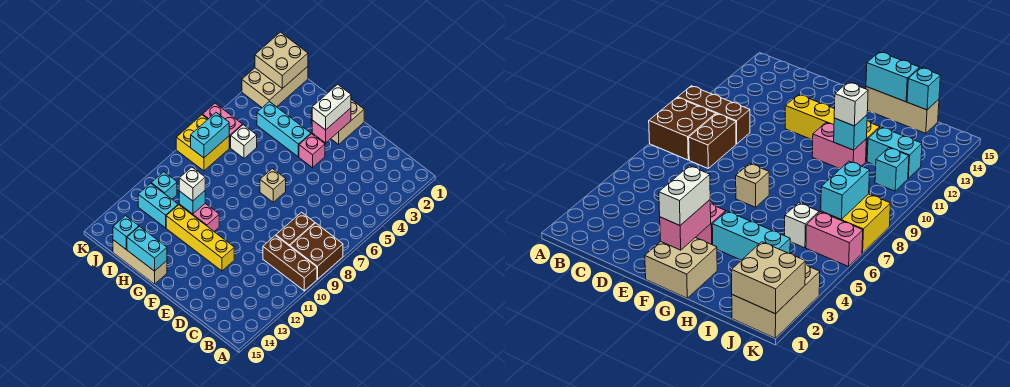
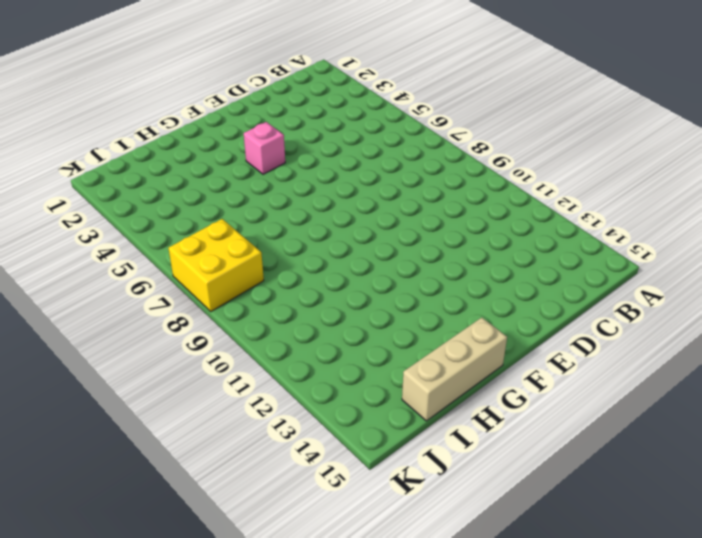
none -> brown brick A8:B9 level 1
none -> brown brick A10:C10 level 1
none -> brown brick C8:C9 level 1

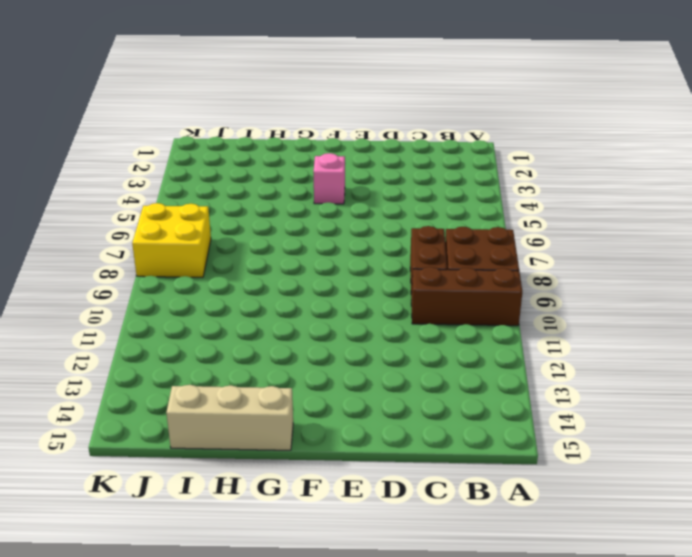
none -> yellow brick E12:H12 level 1
none -> tan brick F1:G2 level 1
none -> tan brick F7 level 1

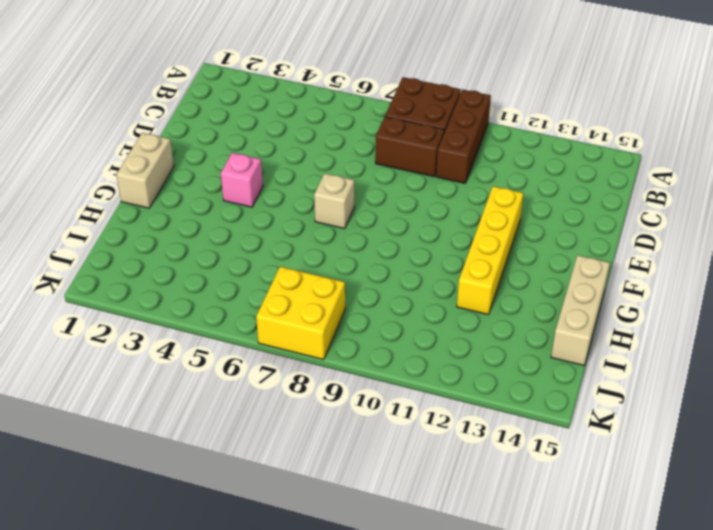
tan brick F1:G1 level 1 -> tan brick F1:G2 level 1
none -> cyan brick G4:I4 level 1
none -> pink brick G11:H11 level 1
none -> white brick I6 level 1

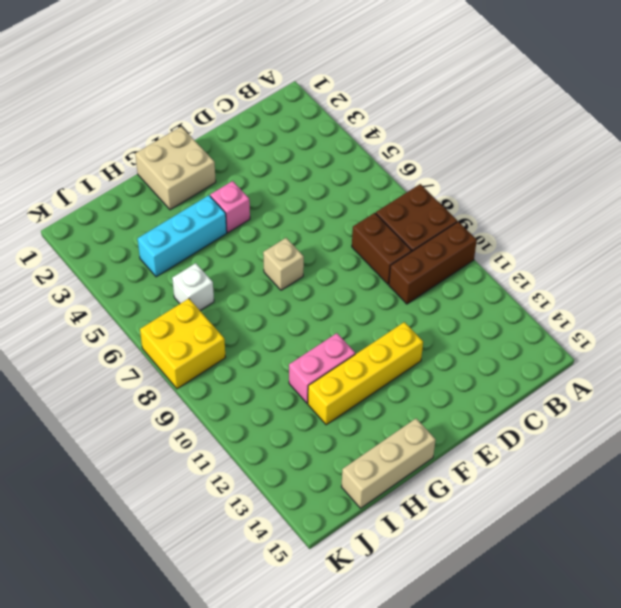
none -> cyan brick I12:J12 level 1
none -> tan brick J1:K3 level 1
none -> pink brick J6:K6 level 1

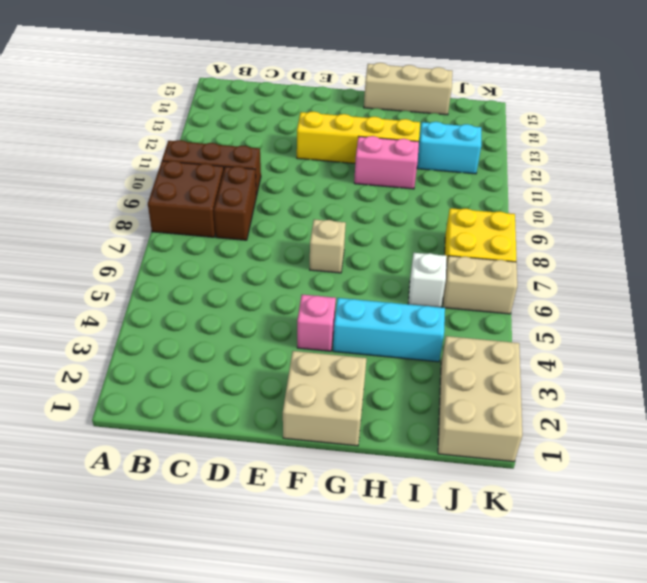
tan brick J6:K6 level 1 -> pink brick J6:K6 level 1
none -> cyan brick J11 level 1
none -> pink brick F2:F3 level 2
none -> cyan brick G15:H15 level 2

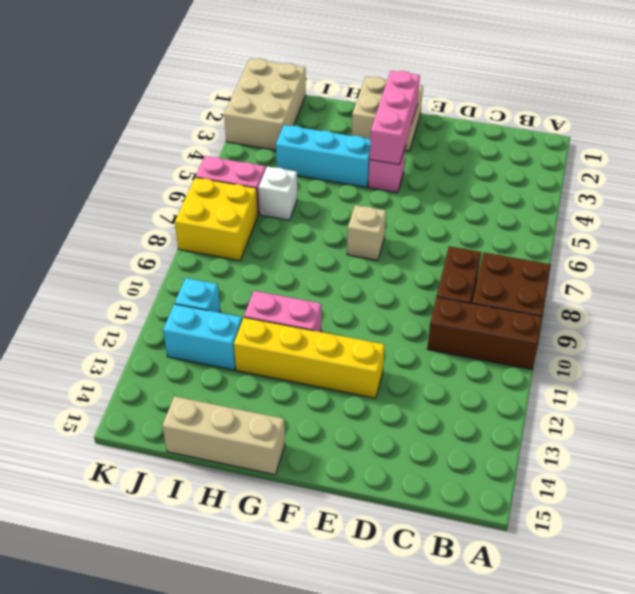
pink brick F2:F4 level 2 -> pink brick F2:F3 level 2
none -> cyan brick G15:H15 level 2
none -> cyan brick H11 level 2
none -> cyan brick I15 level 2

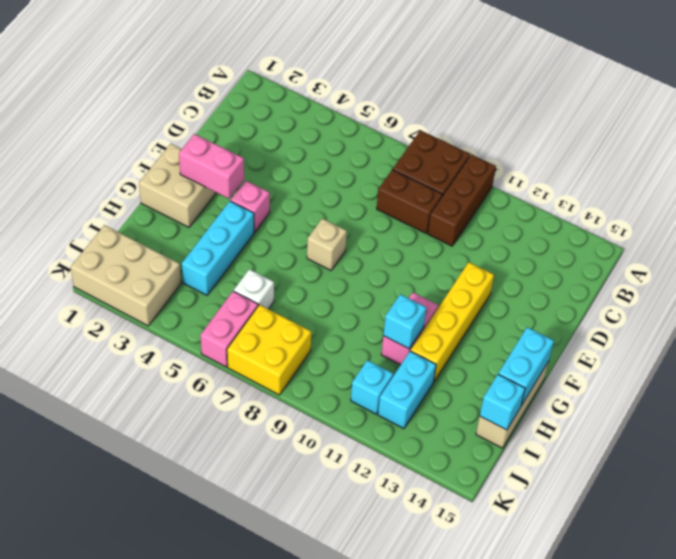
none -> tan brick J1:K2 level 2
none -> cyan brick J7:J8 level 2
none -> white brick F2:F3 level 3

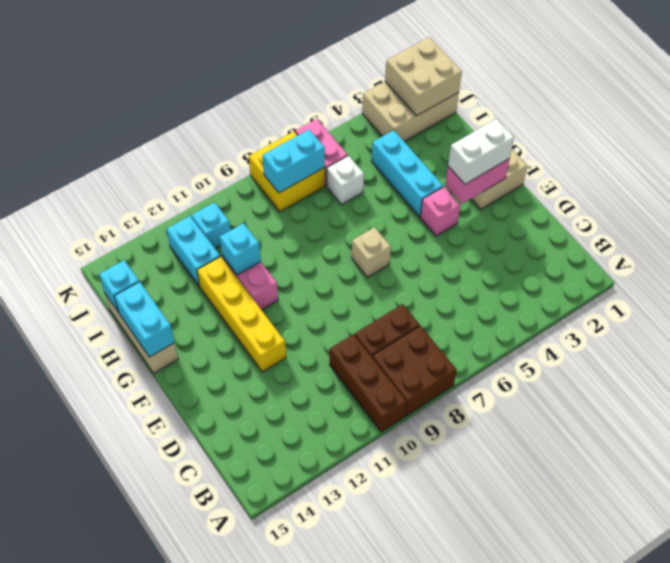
none -> white brick H11 level 3

